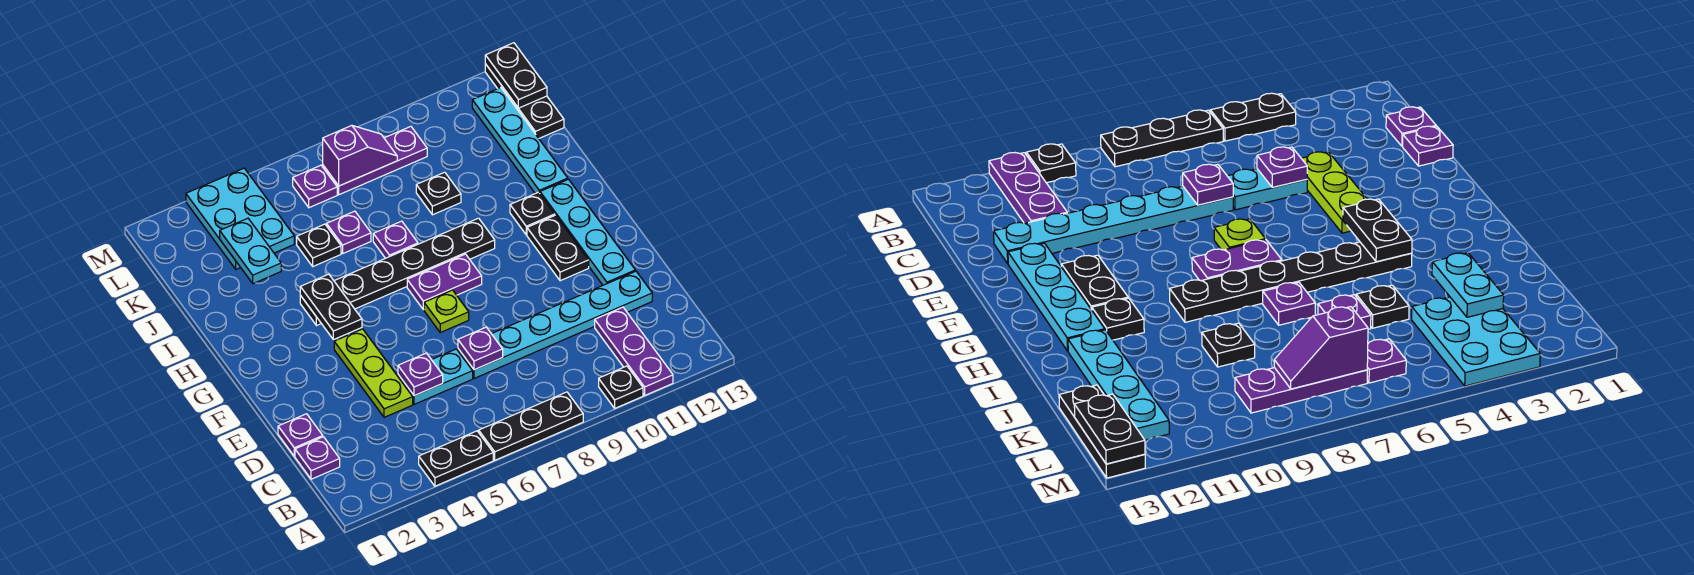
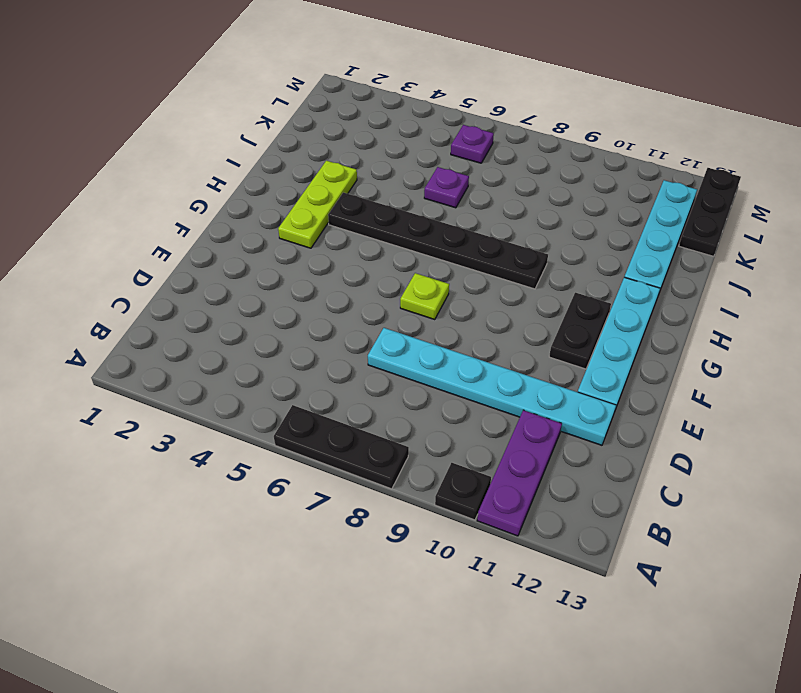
lime plate G3:I3 level 1 -> lime plate D4:F4 level 1
none -> black plate A4:A5 level 1
none -> purple plate C1 level 1
none -> purple plate D1 level 1
none -> cyan plate D5:D6 level 1

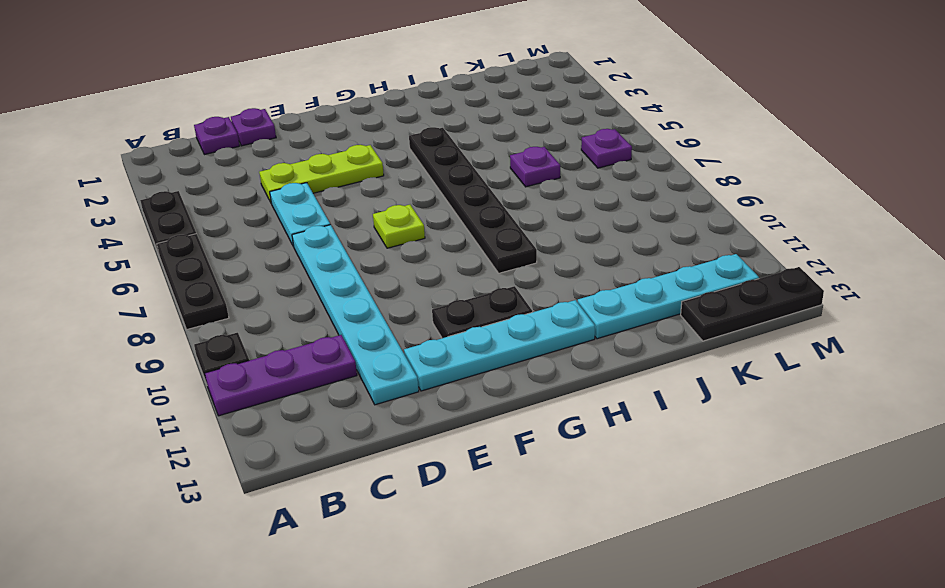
none -> purple plate G7:G8 level 1
none -> black plate H11 level 1
none -> purple plate I7 level 1
none -> black plate J5 level 1

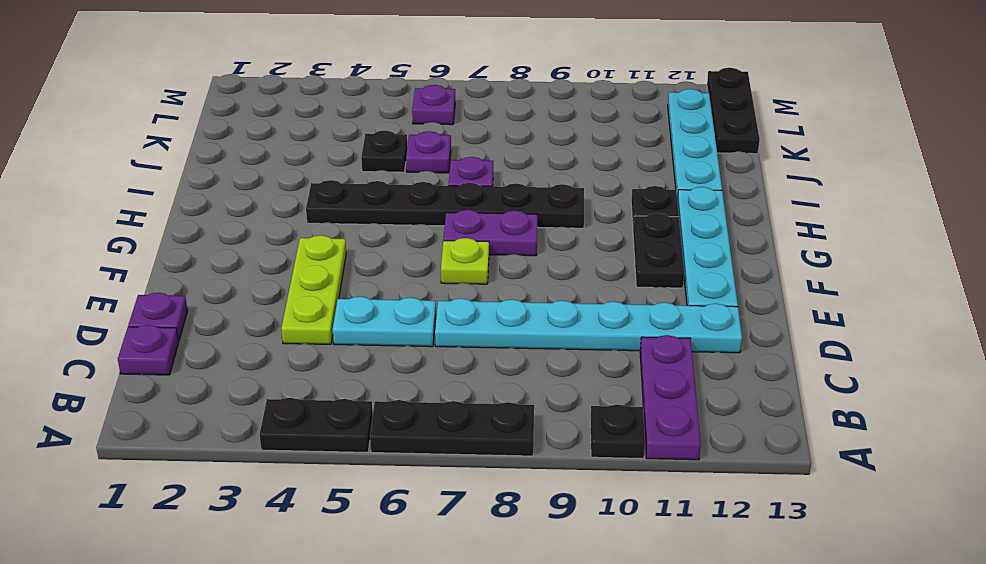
none -> black plate J9 level 1
none -> cyan plate K3:M4 level 1
none -> purple plate L7:L9 level 1
none -> purple plate D5 level 2

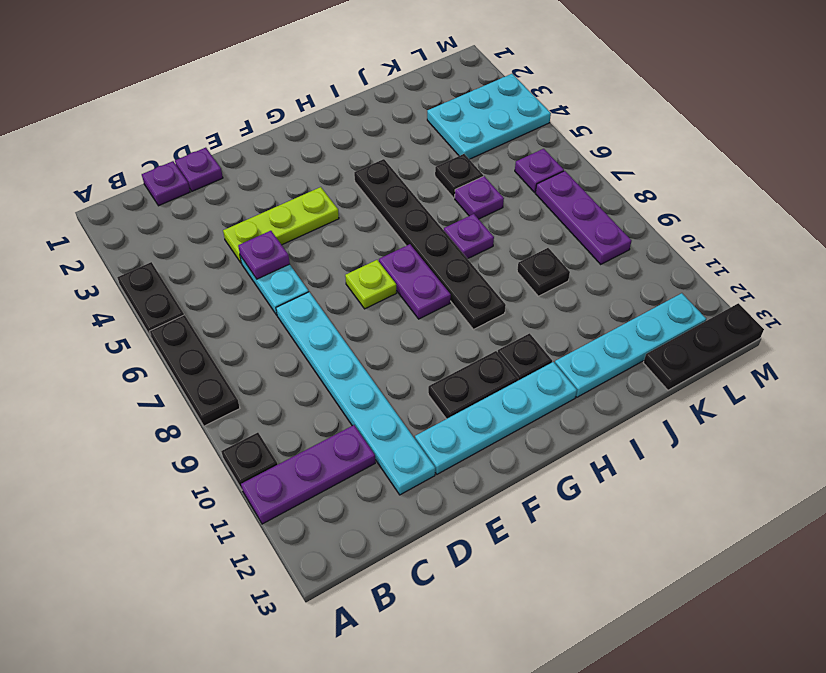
none -> purple plate D7 level 2
none -> black plate G4:H4 level 2
none -> cyan plate J3:K3 level 2
none -> purple slope L7:L8 level 2 top 7

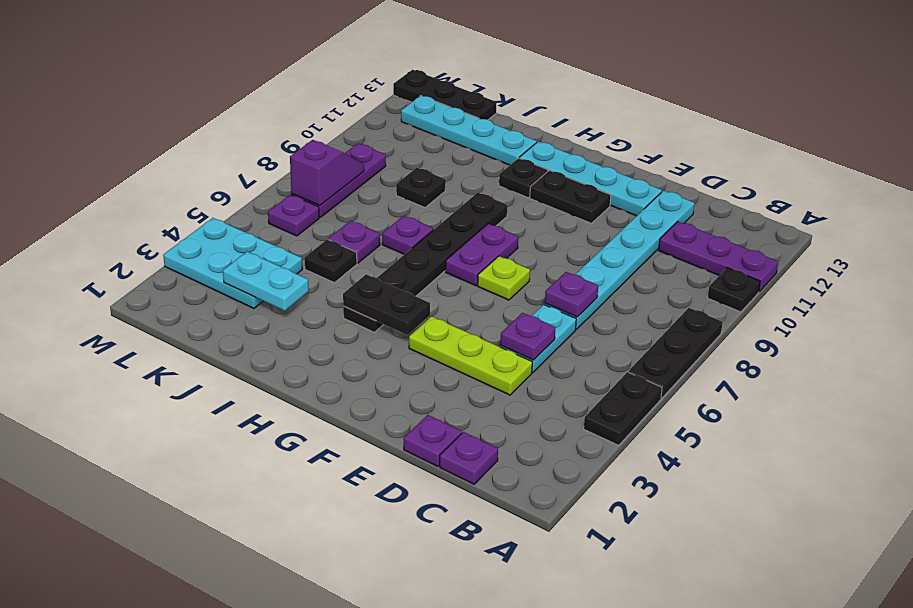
none -> black plate L13:M13 level 2

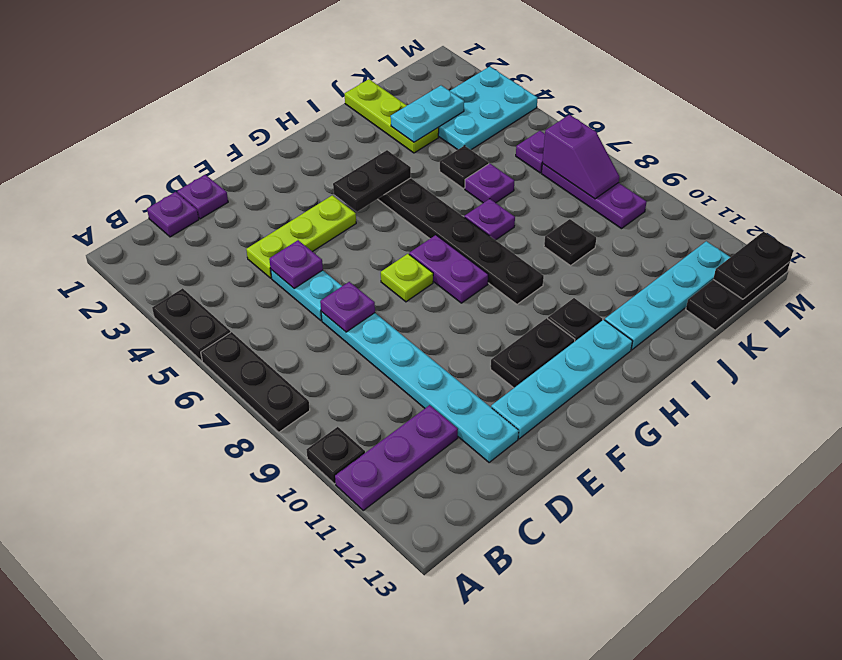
lime plate J1:J3 level 1 -> none

